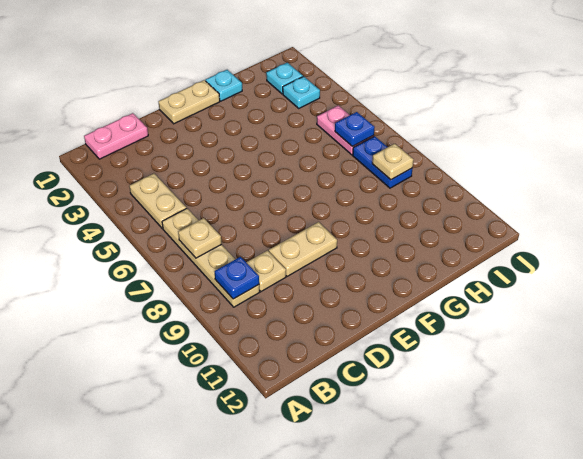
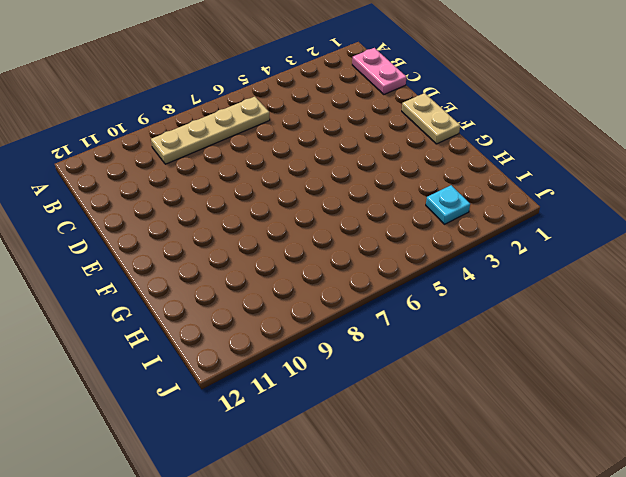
none -> tan plate B4:B5 level 1
none -> tan plate C9 level 1
none -> tan plate D9:E9 level 1

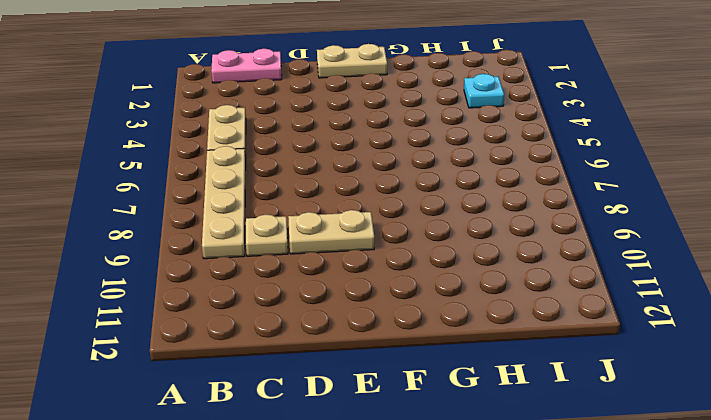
none -> cyan plate G1 level 1
none -> cyan plate I2 level 1
none -> pink plate I5:I6 level 1

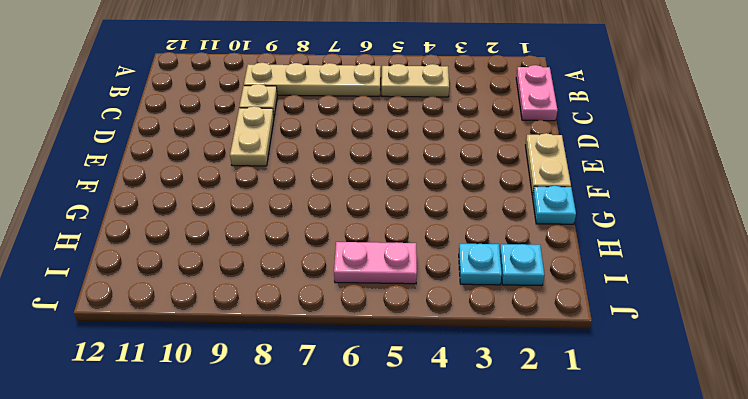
none -> blue plate I7:I8 level 1
none -> tan plate B7 level 2
none -> blue plate B9 level 2

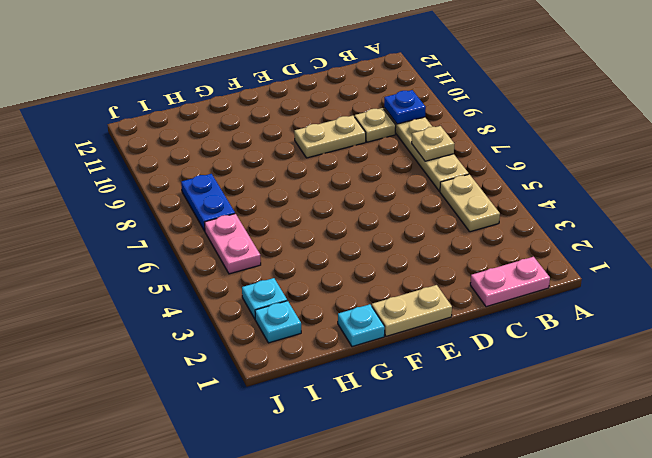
none -> blue plate I6 level 2
none -> tan plate I8 level 2

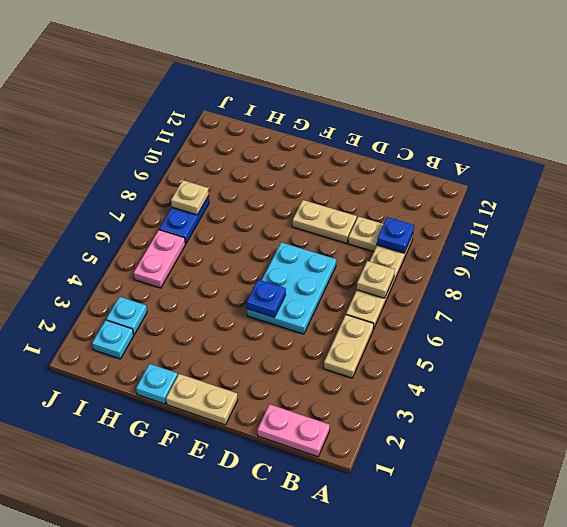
cyan plate D5:E7 level 1 -> none
blue plate E5 level 2 -> blue plate I6 level 2

